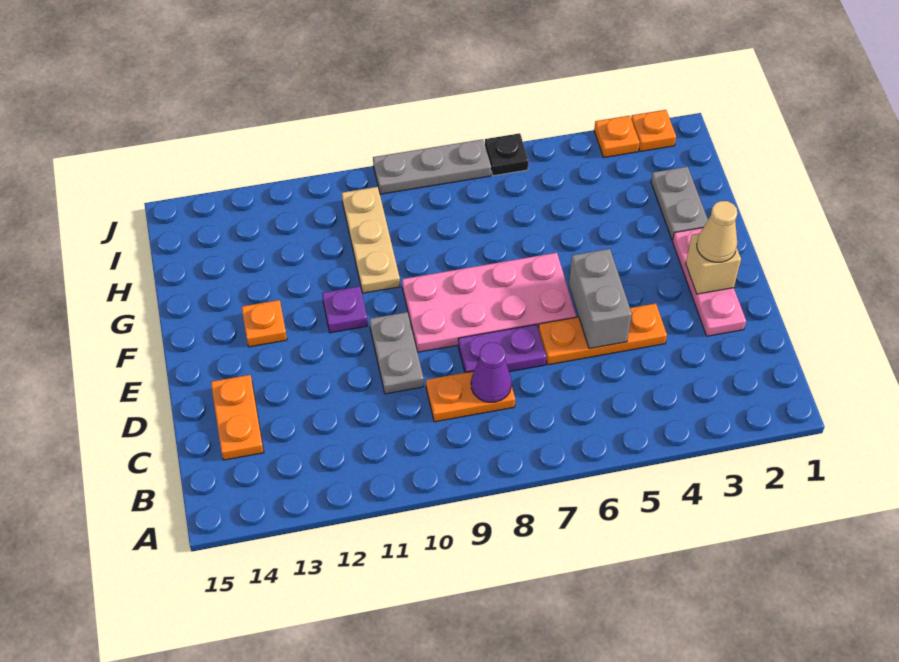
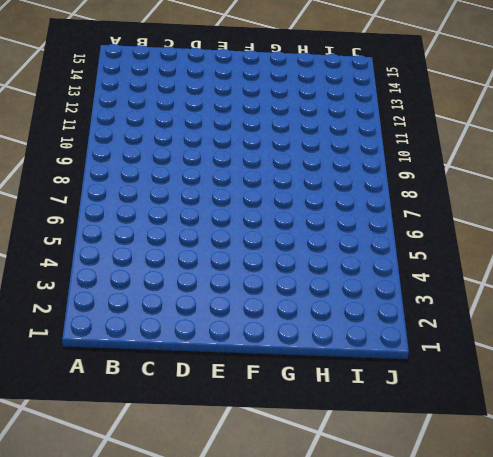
none -> orange plate C8:C9 level 1
none -> orange plate C14:D14 level 1
none -> pink plate D2:F2 level 1

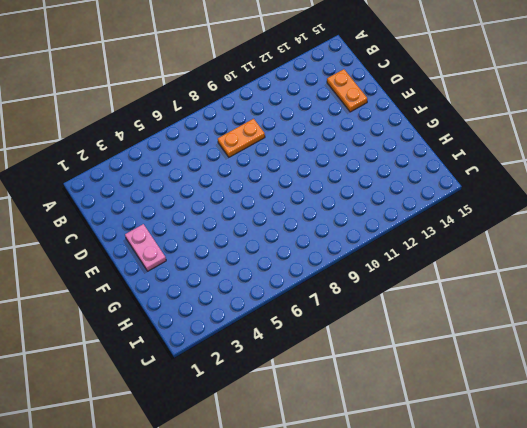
pink plate E2:F2 level 1 -> pink plate D2:F2 level 1
none -> orange plate D4:D6 level 1
none -> purple plate D7:D8 level 1
none -> grey plate D10:E10 level 1

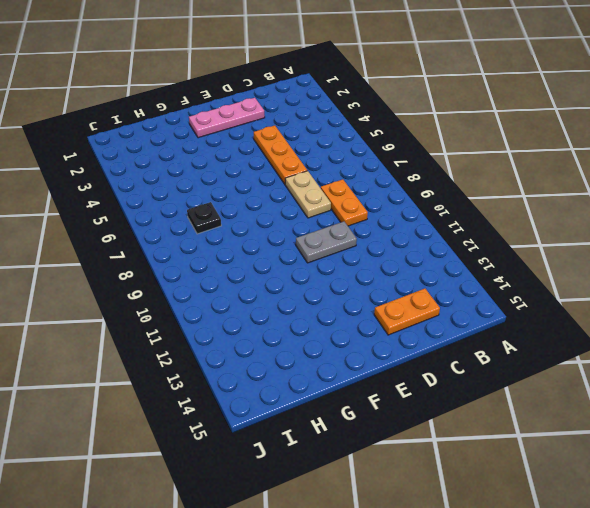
tan plate D7:D8 level 1 -> purple plate D7:D8 level 1
black plate H7 level 1 -> black plate J6 level 1
none -> pink plate E6:F9 level 1
none -> purple plate F11 level 1
none -> orange plate F13 level 1

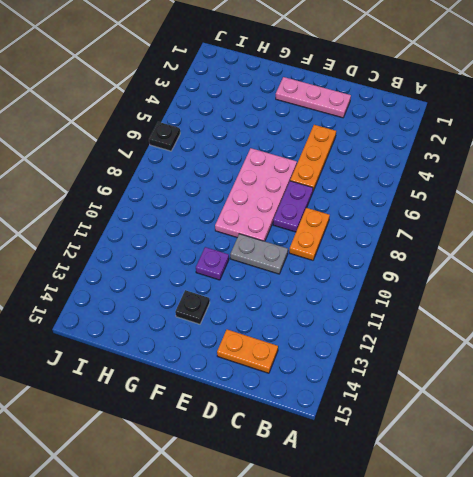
black plate F13 level 1 -> orange plate F13 level 1
none -> grey plate G2:H2 level 1
none -> tan plate G10:I10 level 1
none -> orange plate J2 level 1

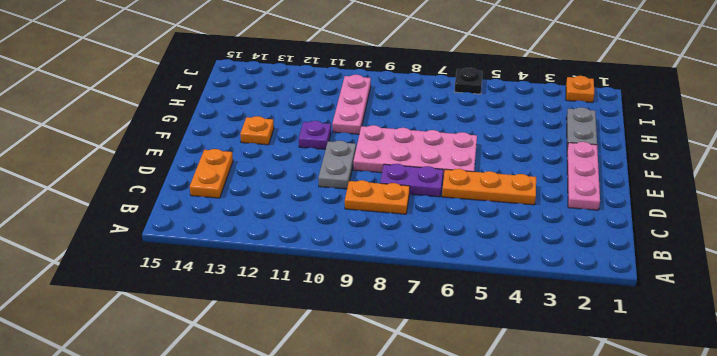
pink plate G10:I10 level 1 -> tan plate G10:I10 level 1
none -> orange plate J3 level 1
none -> grey plate J7:J9 level 1
none -> purple cone C8 level 2

